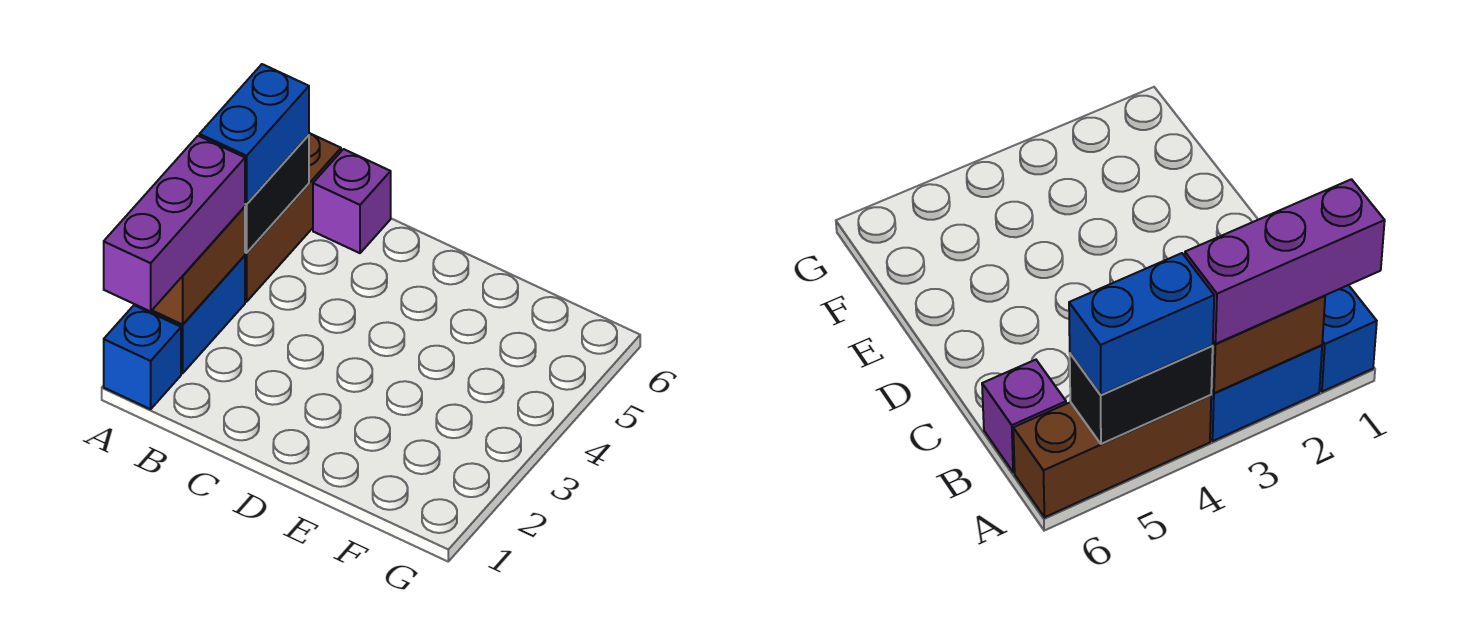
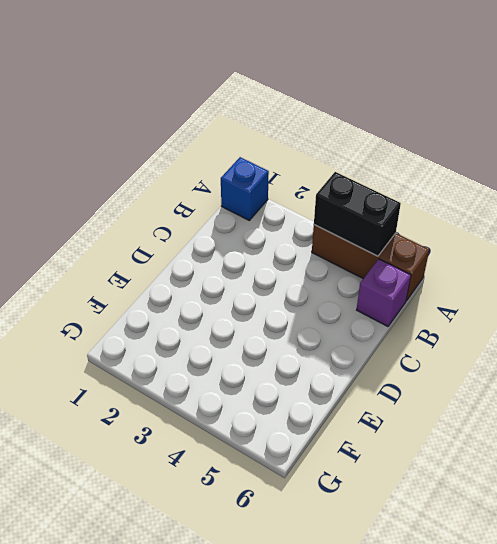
none -> blue brick A2:A3 level 1
none -> brown brick A2:A3 level 2

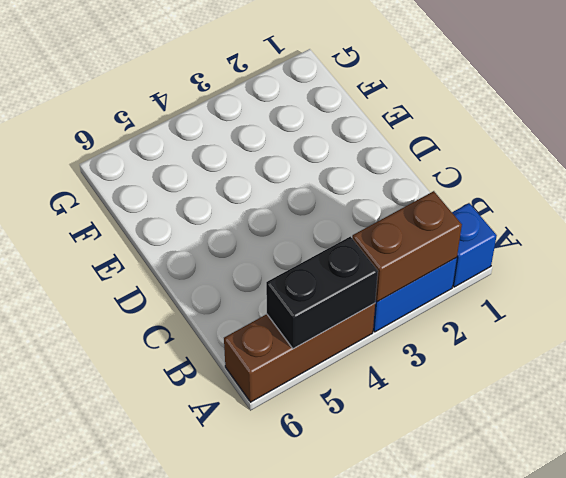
none -> purple brick B6 level 1
none -> purple brick A1:A3 level 3

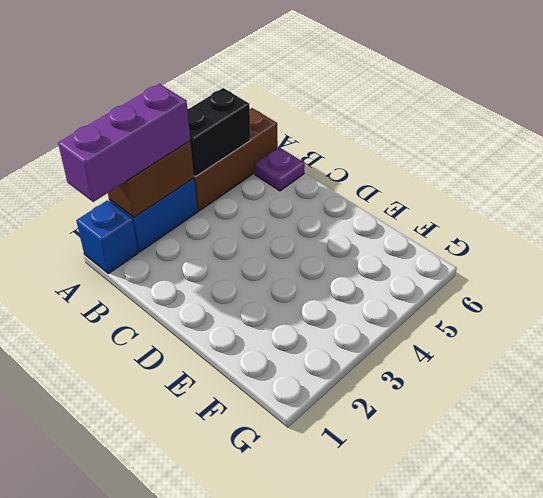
purple plate B6 level 1 -> purple brick B6 level 1
none -> blue brick A4:A5 level 3

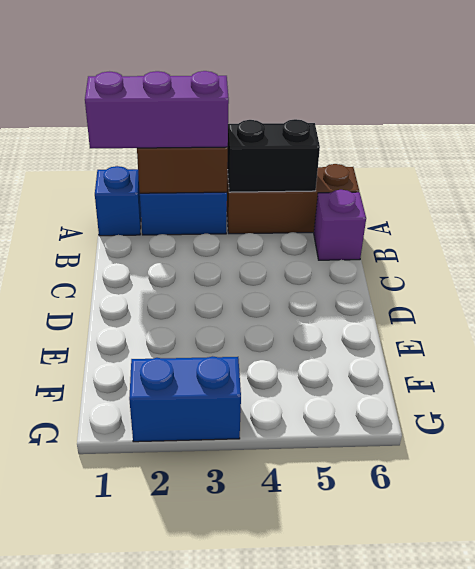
blue brick G2:G3 level 1 -> blue brick A4:A5 level 3

